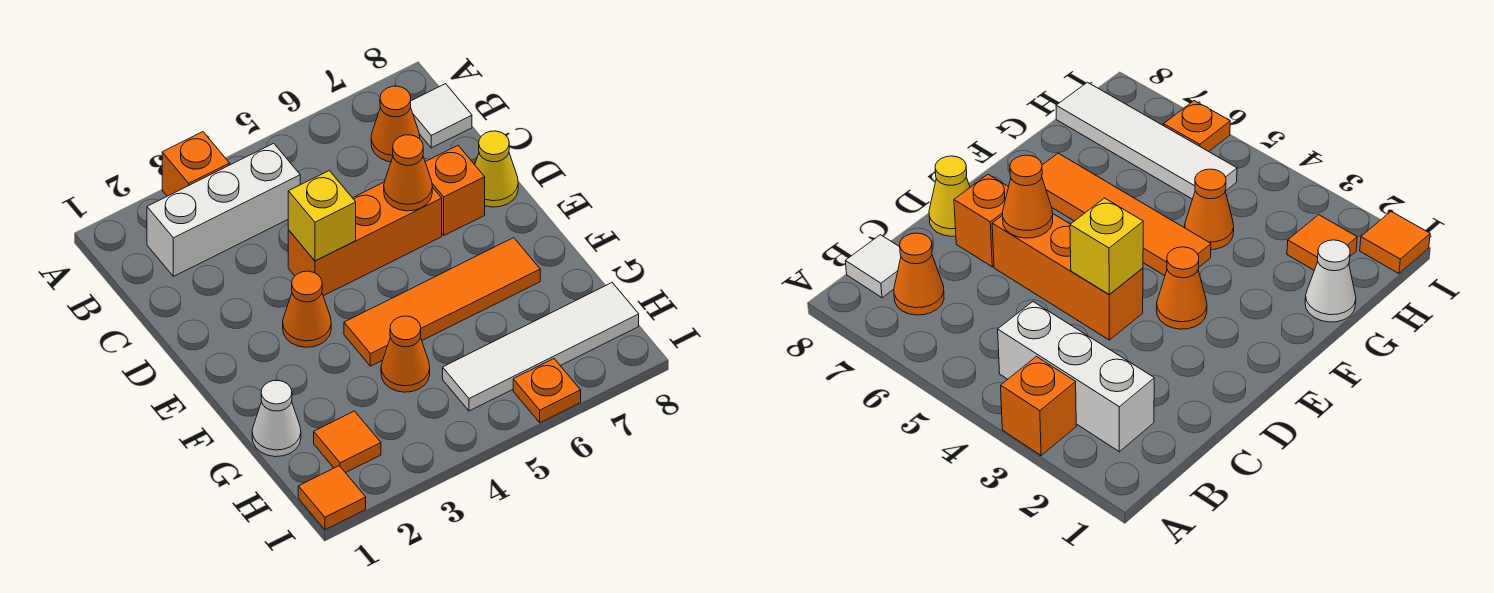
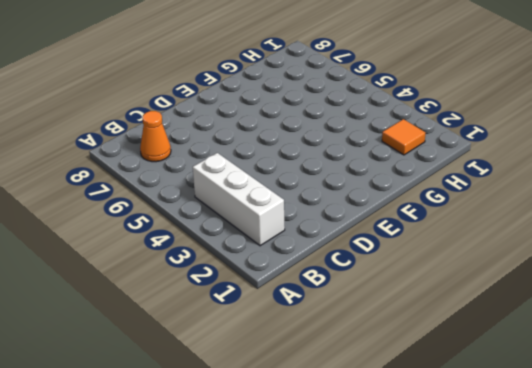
none -> orange brick A3 level 1
none -> white tile B8 level 1
none -> orange brick D4:D6 level 1

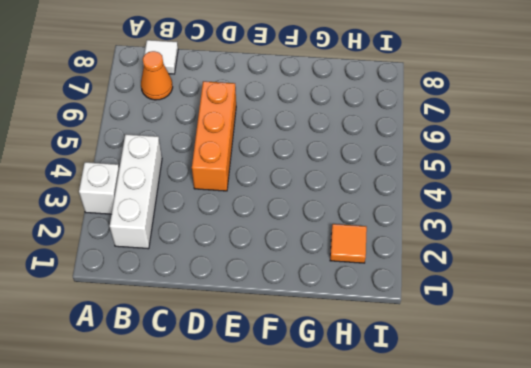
white brick A3 level 1 -> orange brick A3 level 1
none -> orange brick D7 level 1
none -> yellow cone D8 level 1
none -> orange cone E3 level 1

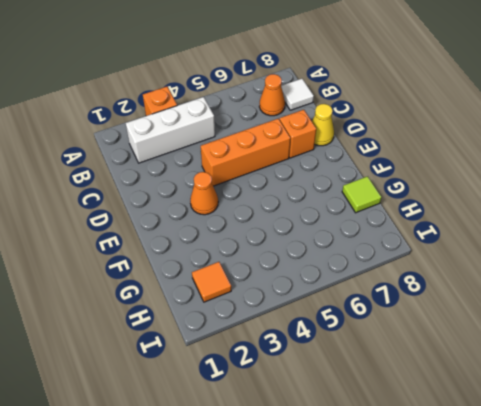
lime tile G8 level 1 -> none
none -> orange tile F4:F7 level 1
none -> white cone G1 level 1
none -> orange cone G4 level 1

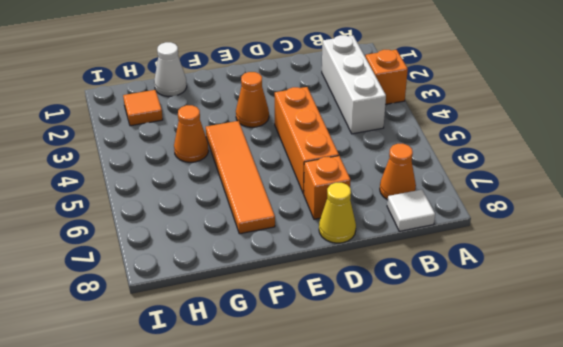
none -> white tile H5:H8 level 1
none -> orange tile I1 level 1
none -> orange plate I6 level 1

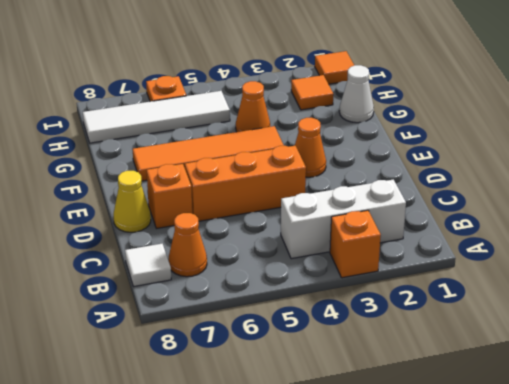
none -> yellow brick D4 level 2
none -> orange cone D6 level 2

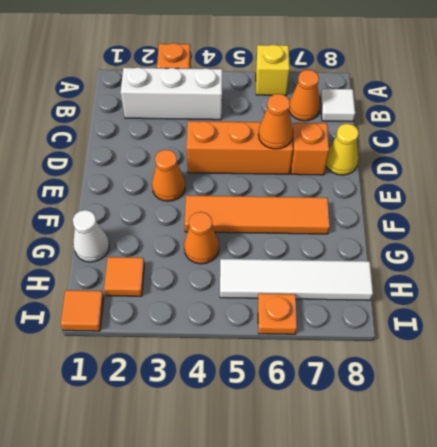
yellow brick A6 level 1 -> yellow brick D4 level 2

